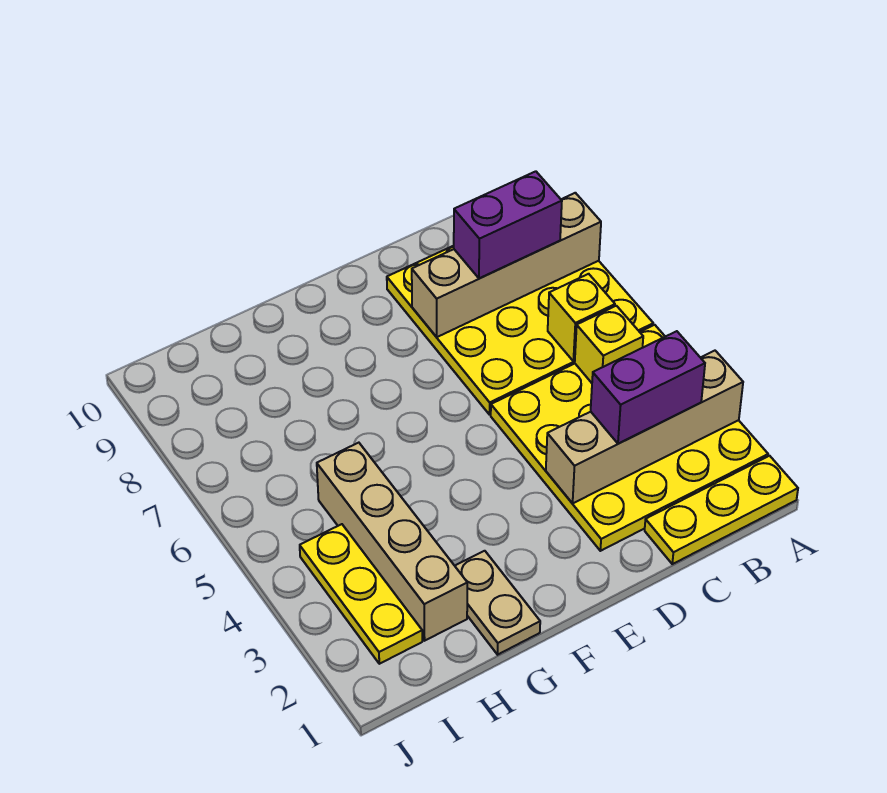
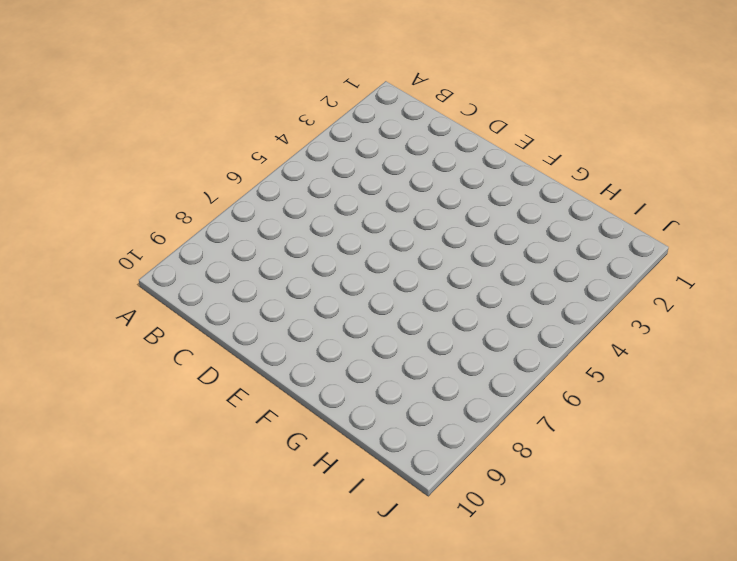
none -> yellow plate A1:C1 level 1
none -> yellow plate A2:D5 level 1
none -> yellow plate A6:D9 level 1

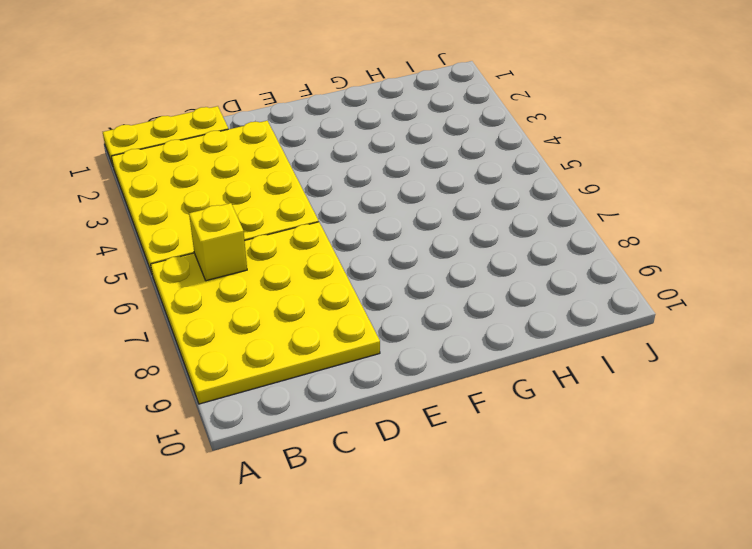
none -> tan plate G1:G2 level 1
none -> tan brick H2:H5 level 1
none -> yellow plate I2:I4 level 1

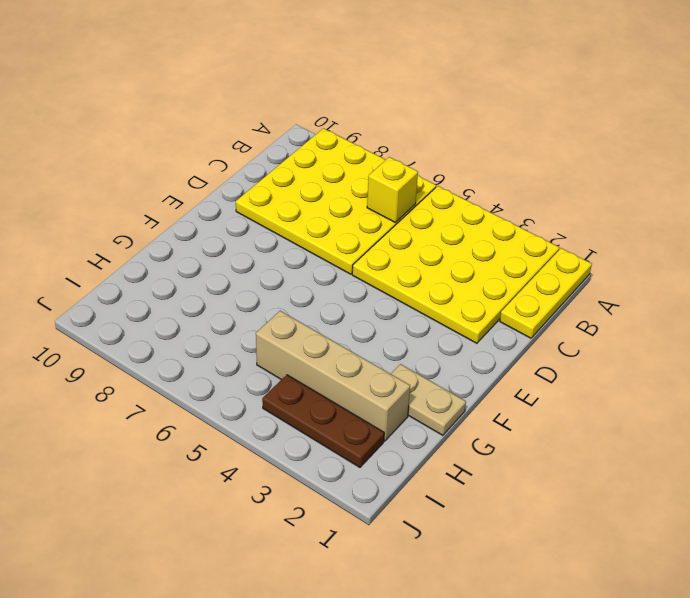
brown plate I2:I4 level 1 -> yellow plate I2:I4 level 1
none -> tan brick A3:D3 level 2
none -> tan brick A8:D8 level 2
none -> yellow brick B5 level 2

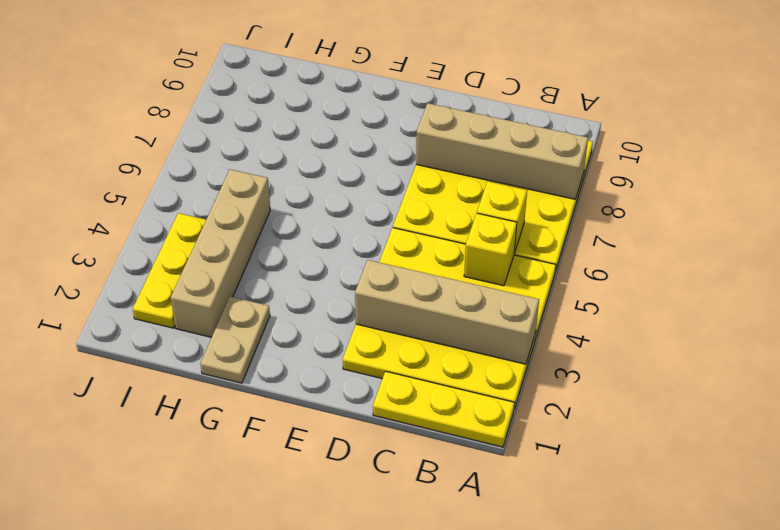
none -> purple brick B3:C3 level 3
none -> purple brick B8:C8 level 3

